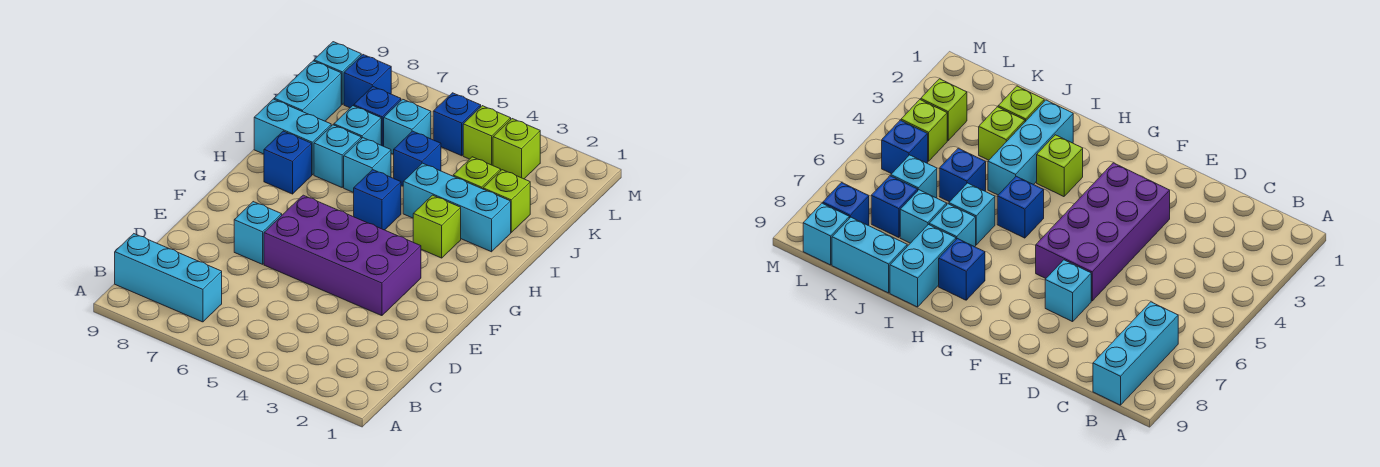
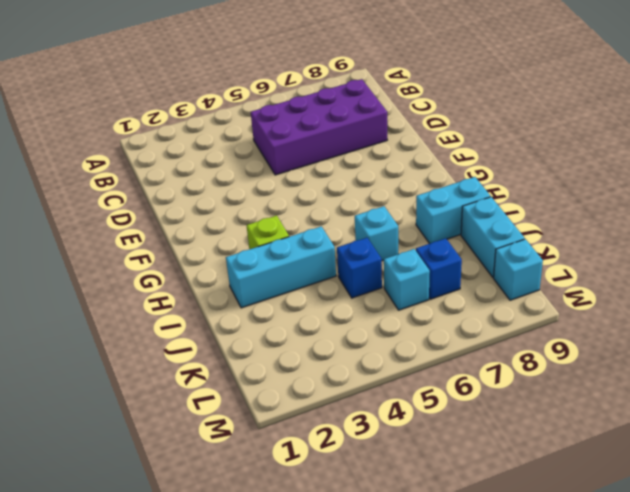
purple brick C5:D8 level 1 -> purple brick E3:F6 level 1
none -> cyan brick B7:B9 level 1
none -> cyan brick E7 level 1
none -> blue brick H5 level 1

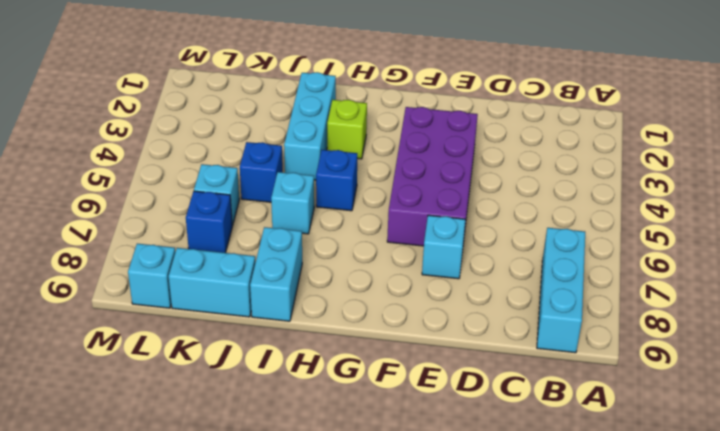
none -> blue brick H8 level 1
none -> cyan brick I7 level 1
none -> lime brick J2 level 1

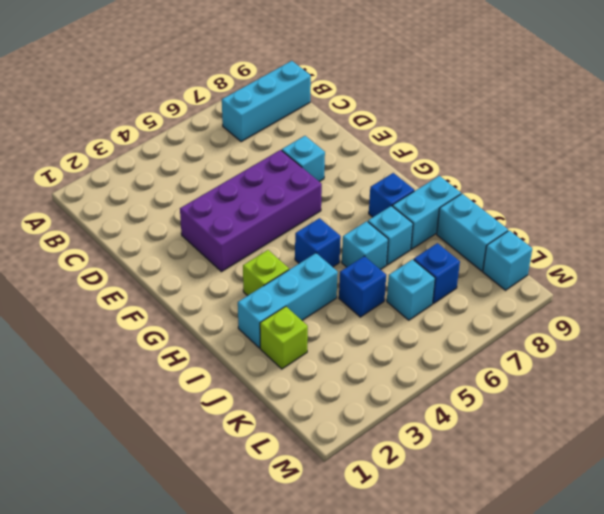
none -> lime brick J3 level 1
none -> cyan brick J7 level 1
none -> lime brick L3 level 1

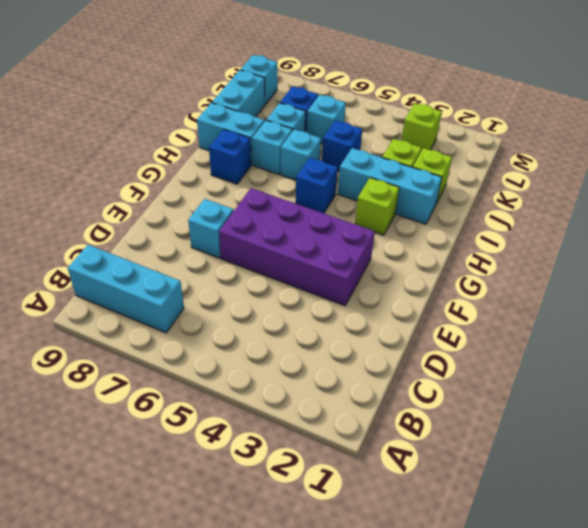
none -> lime brick L4 level 1
none -> blue brick L5 level 1
none -> blue brick L8 level 1

